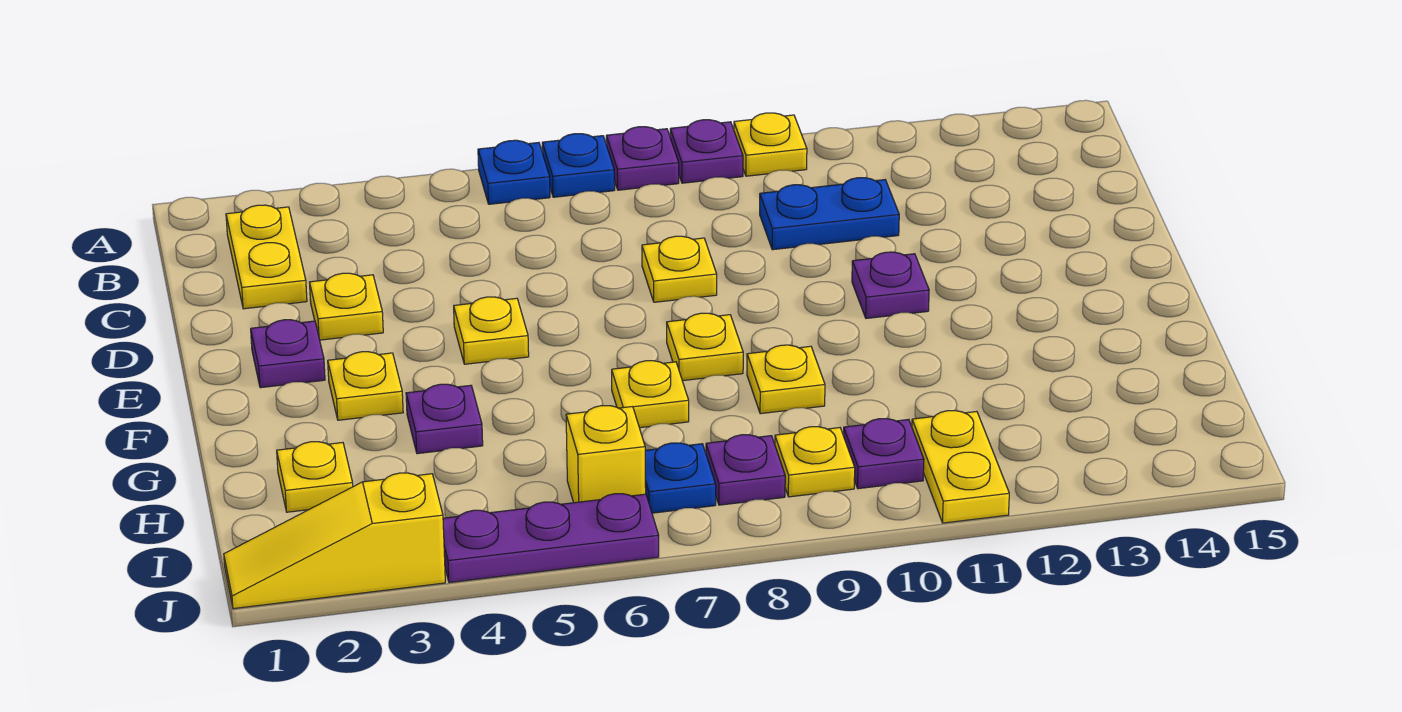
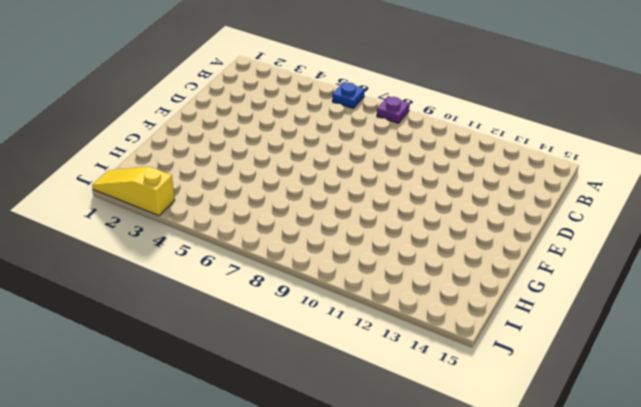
none -> blue plate A7 level 1
none -> purple plate A9 level 1
none -> yellow plate A10 level 1

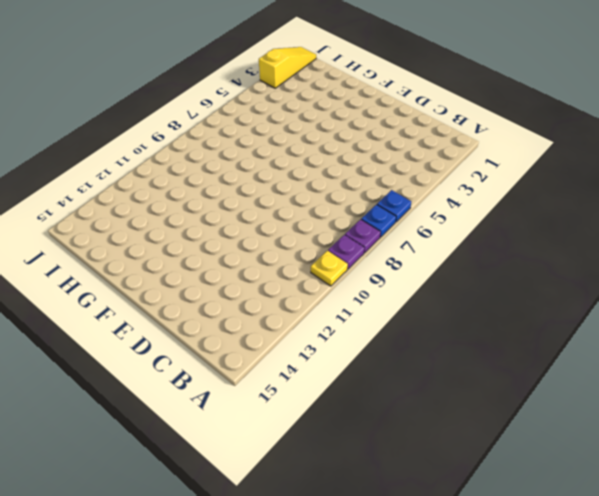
none -> yellow plate B2:C2 level 1
none -> blue plate C10:C11 level 1
none -> yellow plate D3 level 1

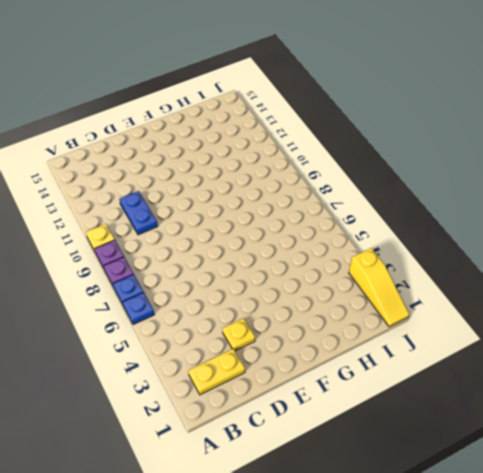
none -> yellow plate D8 level 1
none -> purple plate E2 level 1
none -> yellow plate E5 level 1

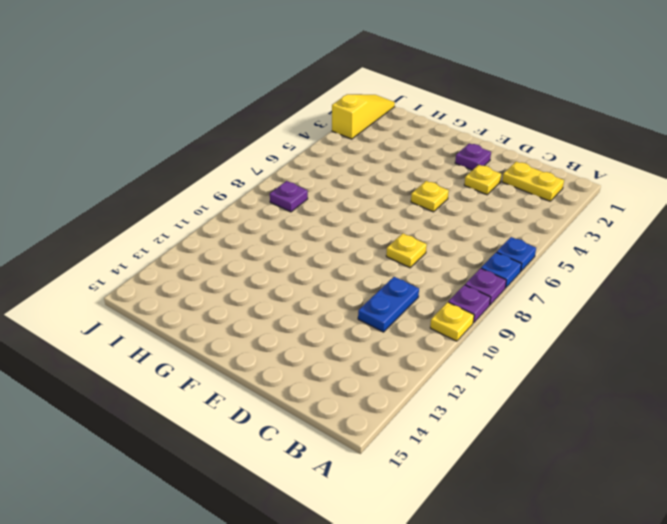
none -> purple plate E11 level 1
none -> yellow plate F3 level 1
none -> yellow plate F8 level 1

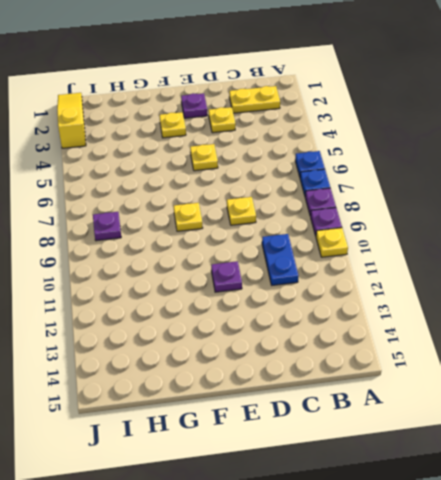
none -> purple plate G4 level 1
none -> yellow plate G7 level 1
none -> yellow plate G9 level 1

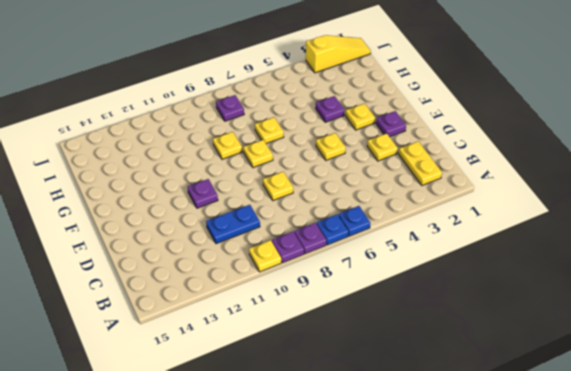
none -> yellow plate H2 level 1
none -> yellow brick I6 level 1
none -> blue plate I7 level 1

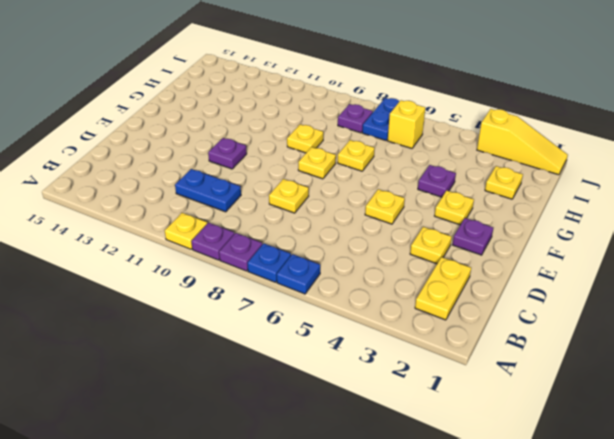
blue plate I7:J7 level 1 -> blue plate I7 level 1
none -> yellow plate I9 level 1
none -> purple plate I10 level 1
none -> yellow plate I11:J11 level 1

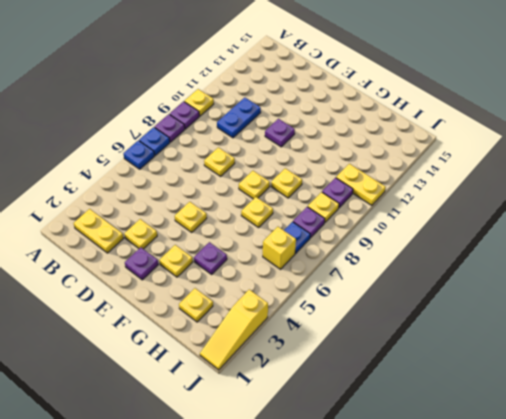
none -> purple plate J4:J6 level 1

